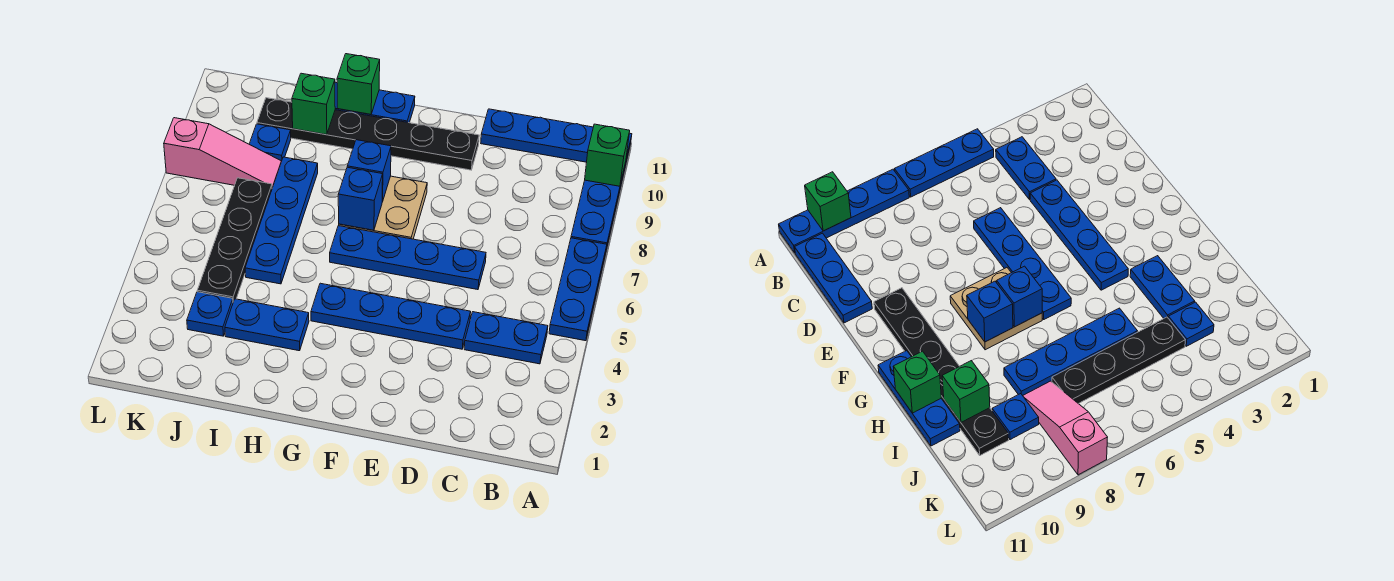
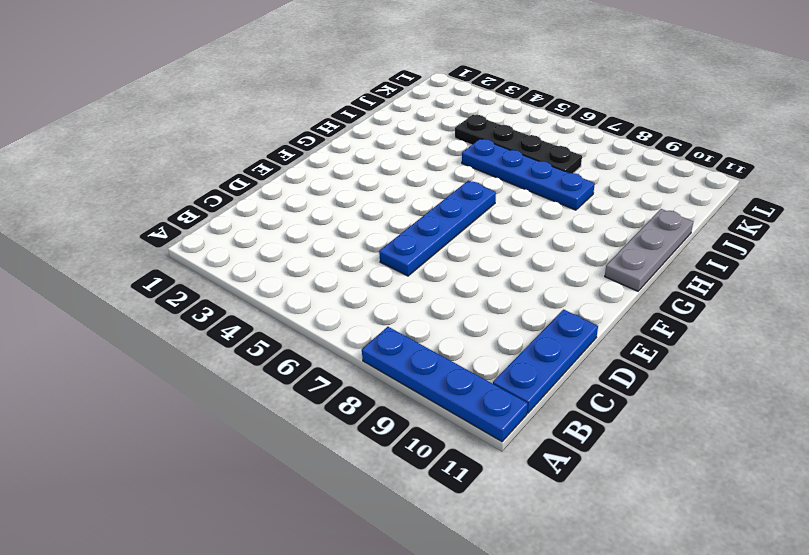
grey plate G11:I11 level 1 -> blue plate G11:I11 level 1
none -> blue plate A5:A7 level 1
none -> blue plate B4:C4 level 1
none -> blue plate D4:G4 level 1

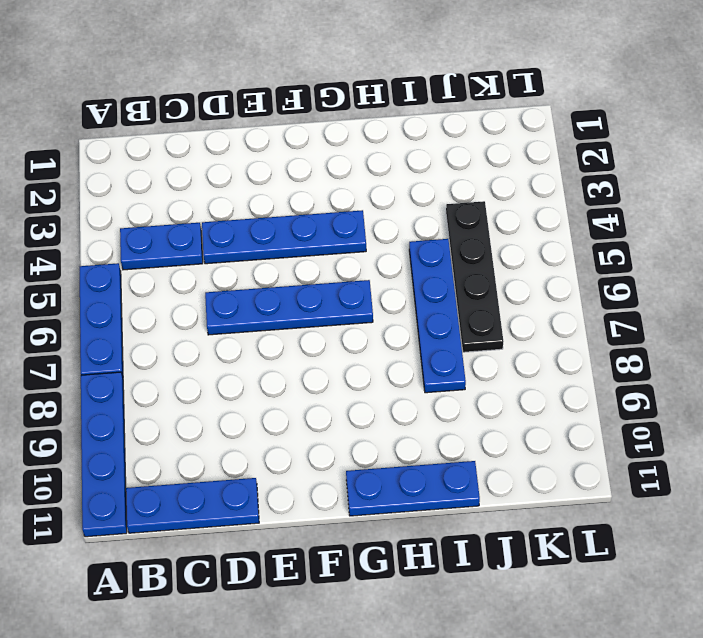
none -> black plate E10:J10 level 1
none -> tan plate F7:G8 level 1
none -> blue plate H3:I3 level 1

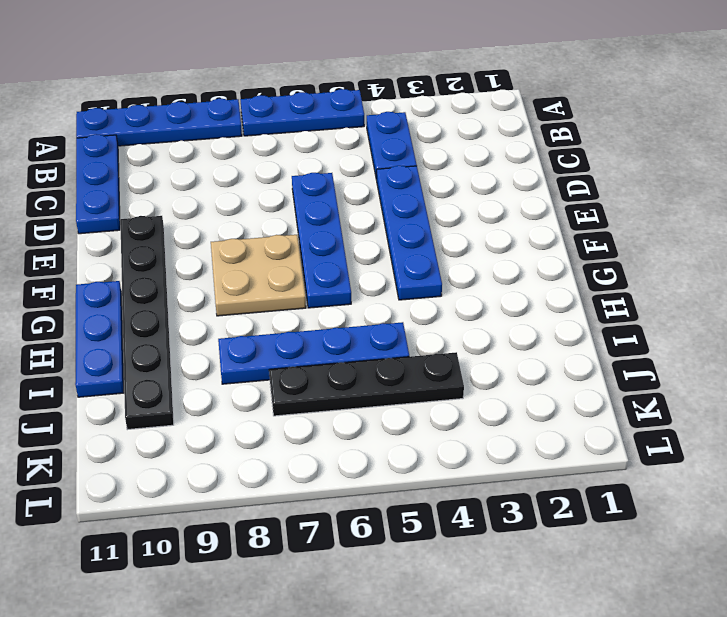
none -> blue plate H3:I3 level 1
none -> blue plate J3 level 1
none -> pink slope J8:L8 level 1 top L

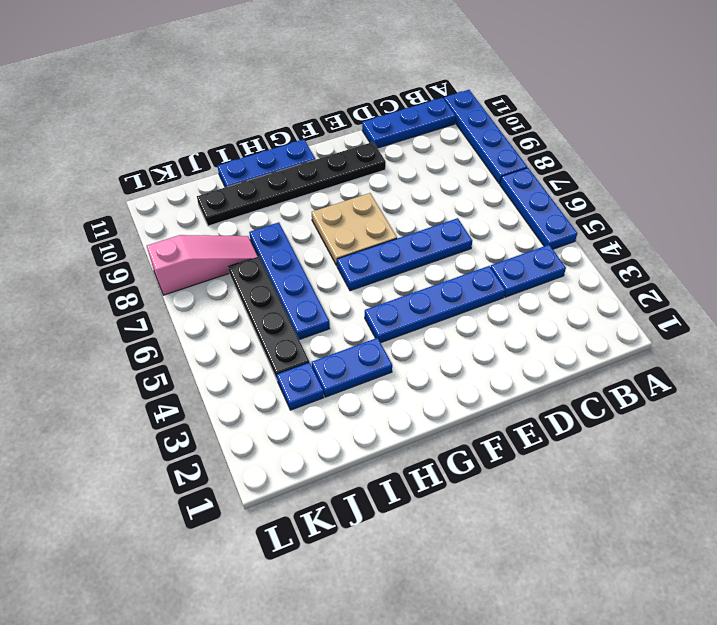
none -> blue plate J9 level 1
none -> green brick A10 level 2
none -> blue brick G7 level 2

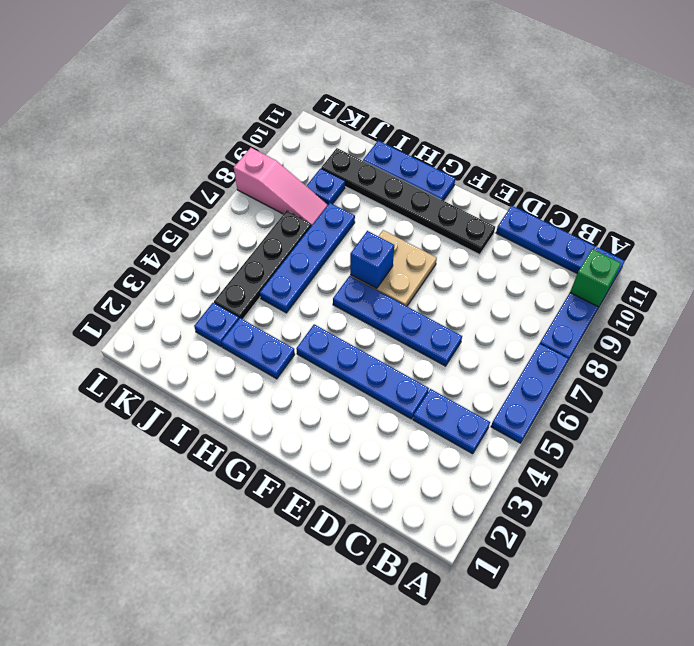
none -> blue brick G8 level 2
none -> green brick H11 level 2
none -> green brick I10 level 2

